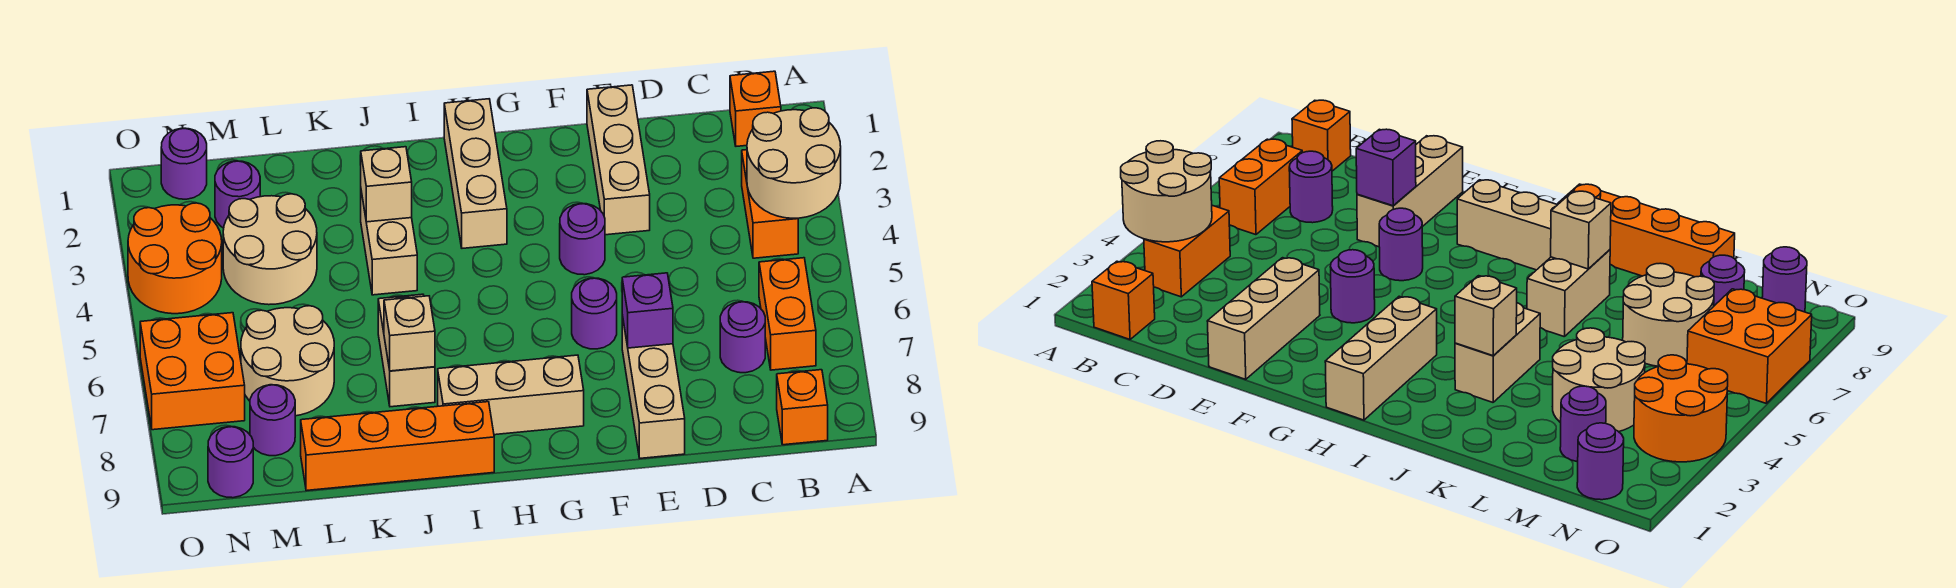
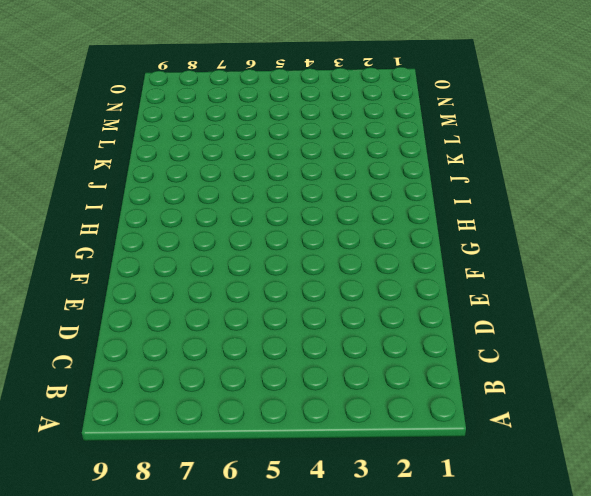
none -> orange brick B1 level 1
none -> orange brick B3:B4 level 1
none -> orange brick B6:B7 level 1

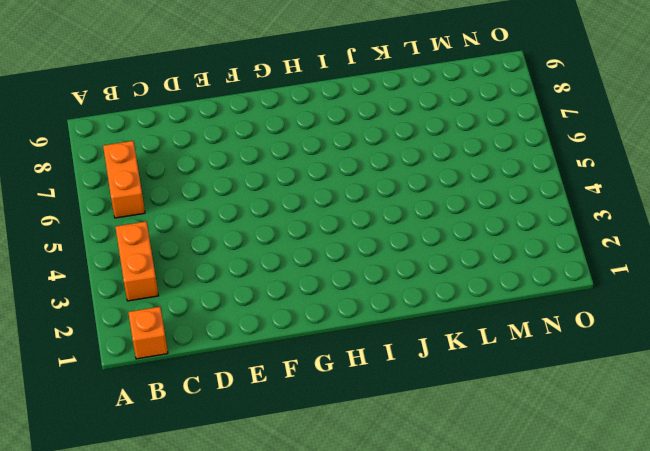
none -> orange brick B9 level 1
none -> purple round brick C7 level 1
none -> tan brick E1:E3 level 1

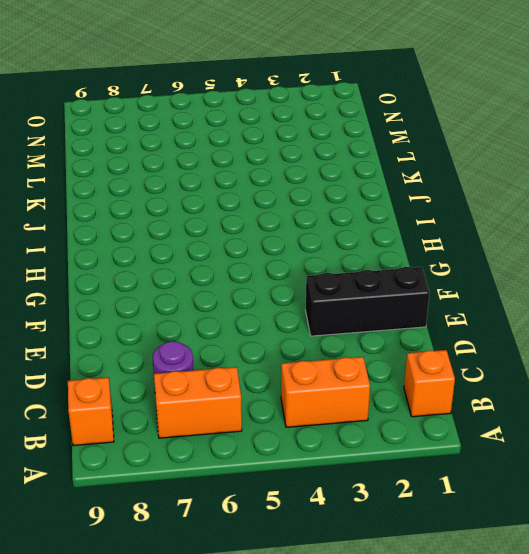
black brick E1:E3 level 1 -> tan brick E1:E3 level 1
none -> tan brick E7:E9 level 1
none -> purple round brick F4 level 1
none -> purple round brick F6 level 1

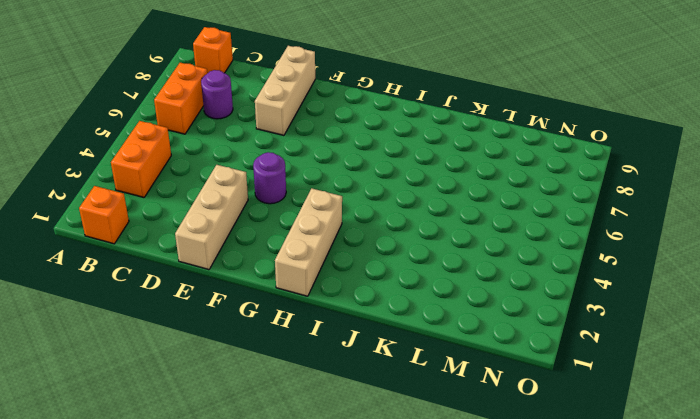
none -> purple round brick F6 level 1
none -> tan brick G8:I8 level 1
none -> orange brick I9:L9 level 1

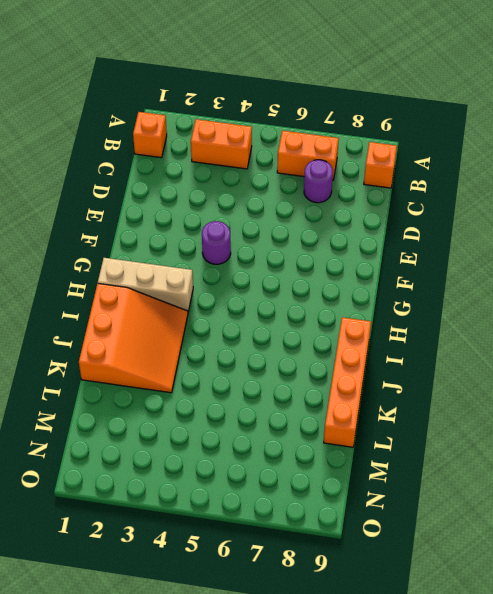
orange slope I1:K3 level 1 top 1 -> tan brick J3:J4 level 1
none -> tan brick E1:E3 level 1
none -> tan brick E7:E9 level 1
none -> purple round brick F6 level 1

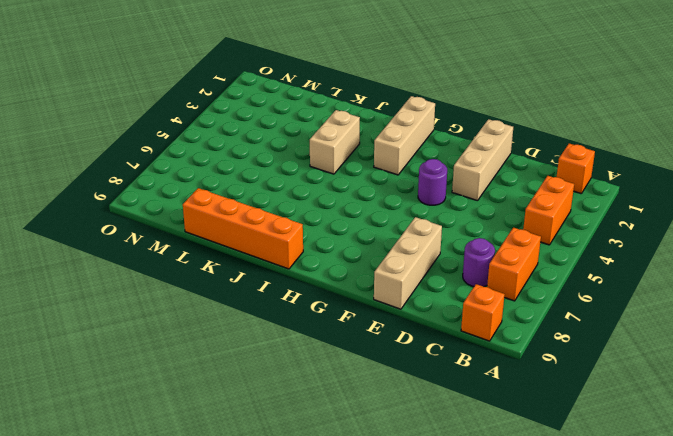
none -> purple round brick F6 level 1
none -> tan brick G8:I8 level 1
none -> tan brick J6:J7 level 1

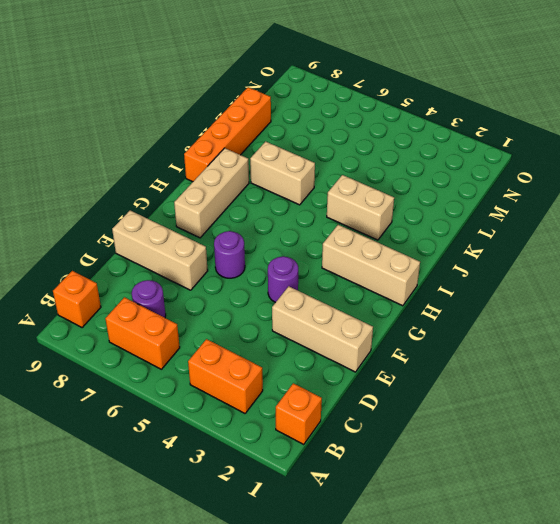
none -> tan round brick L3:M4 level 1
none -> tan round brick L6:M7 level 1
none -> purple round brick M2 level 1

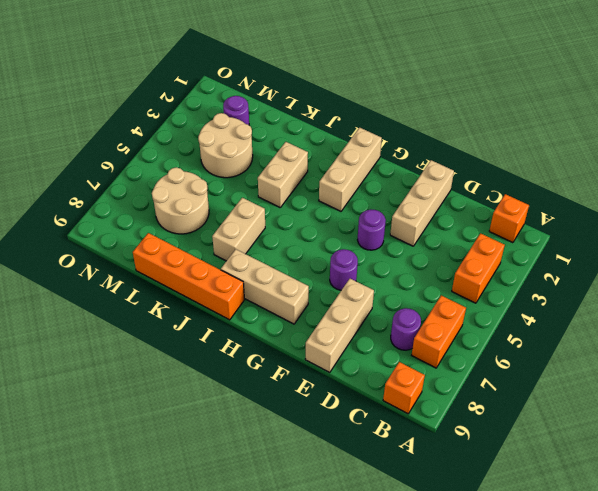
none -> purple round brick M8 level 1
none -> purple round brick N1 level 1
none -> orange round brick N3:O4 level 1

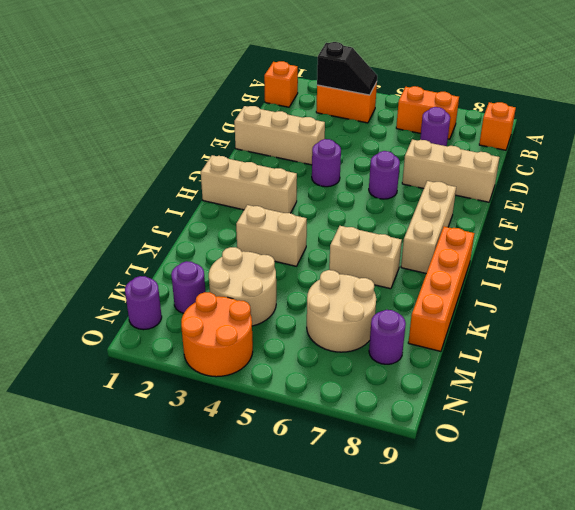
black slope B3:B4 level 2 top 3 -> tan round brick A3:B4 level 2
none -> orange brick N6:O7 level 1
none -> purple round brick N9 level 1
none -> purple brick E7 level 2

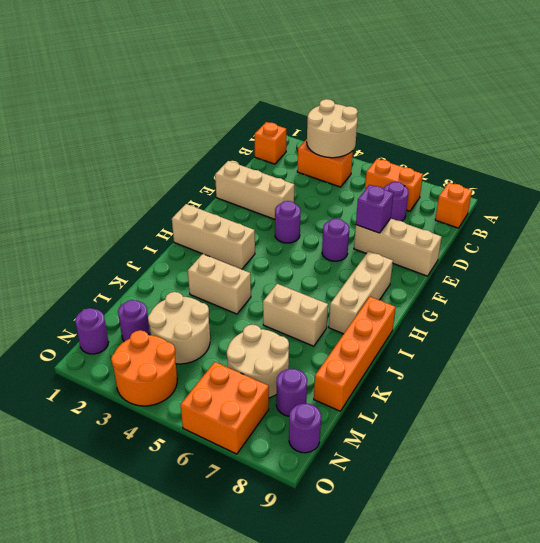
none -> tan brick J3 level 2
none -> tan brick J7 level 2

